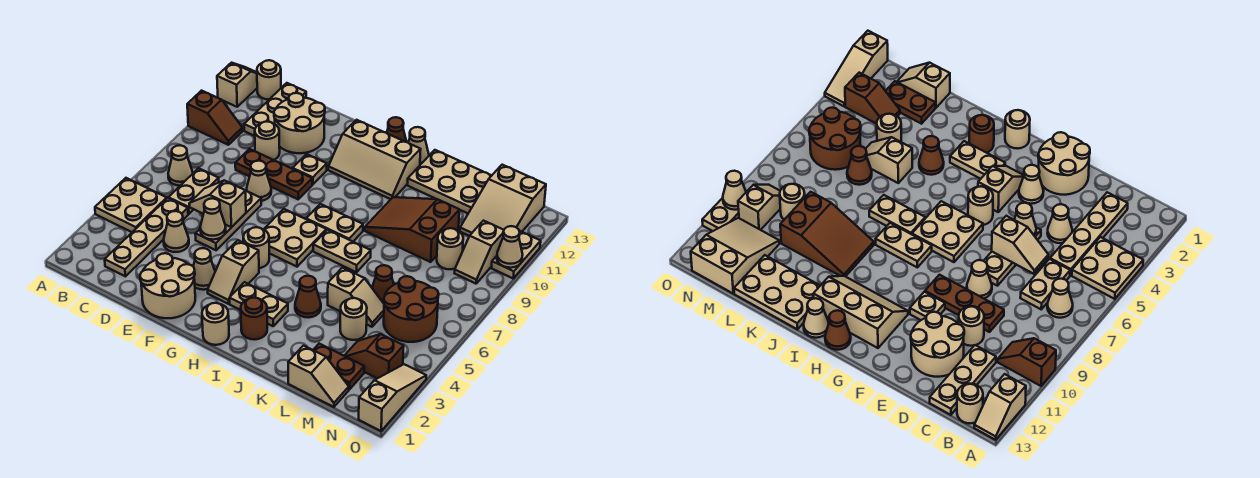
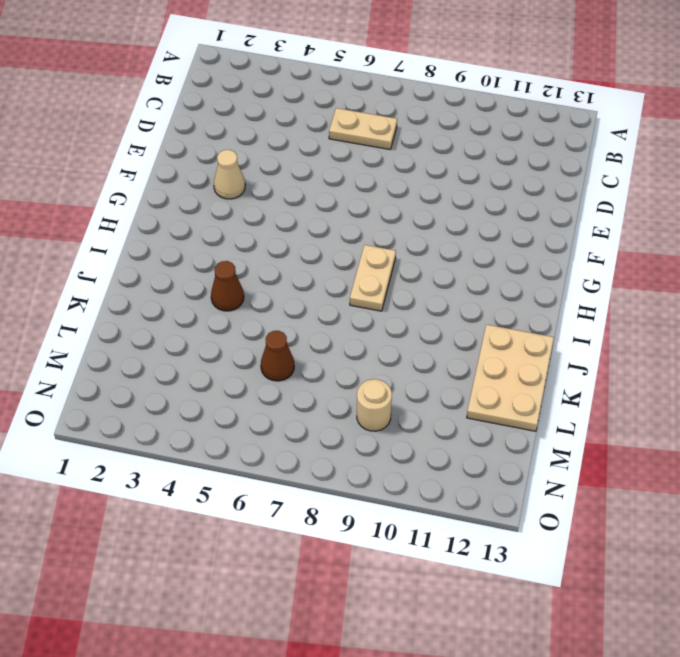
none -> tan plate A4:B5 level 1
none -> brown slope A10:B10 level 1 top A
none -> tan slope A12:A13 level 1 top 12
none -> tan cone B7 level 1

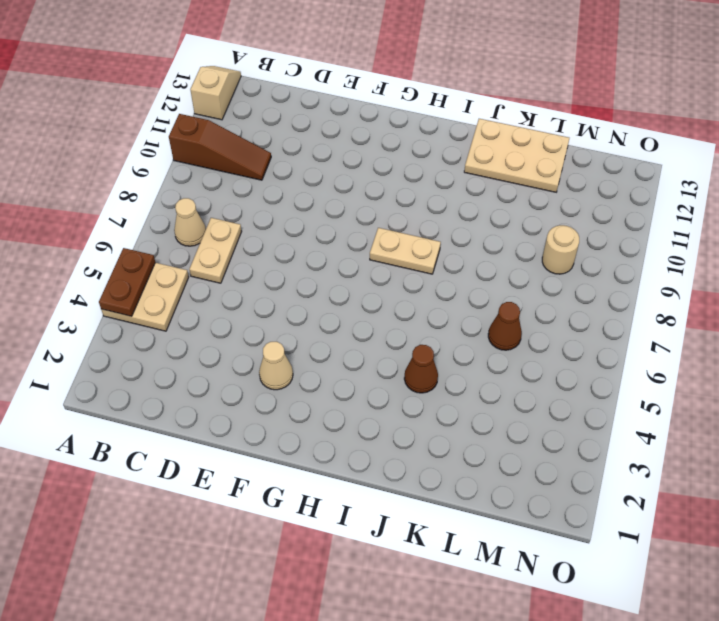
brown plate A4:A5 level 2 -> brown plate L2:M2 level 1
brown slope A10:C10 level 1 top A -> brown slope A10:B10 level 1 top A
none -> tan round brick B13 level 1
none -> tan plate C2:C5 level 1
none -> tan plate C11:C13 level 1
none -> tan cone D4 level 1

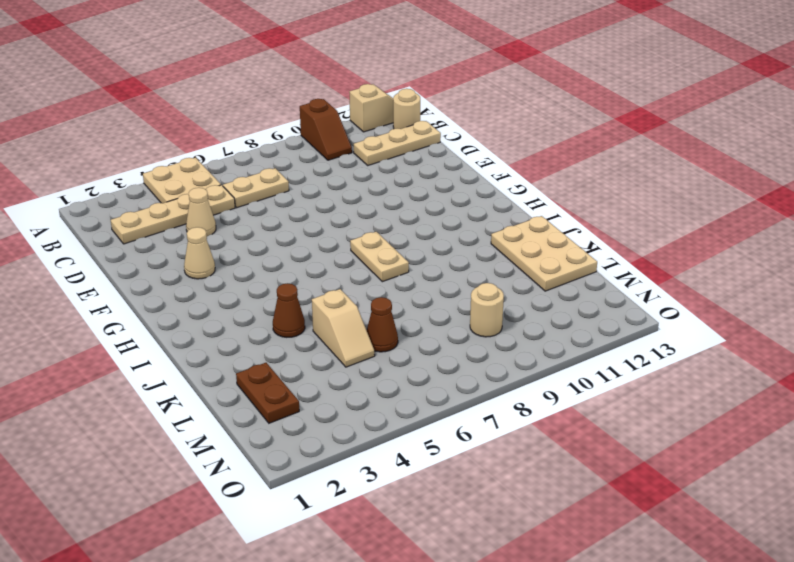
none -> tan cone B7 level 1
none -> brown plate D9:F9 level 1
none -> tan round brick D10 level 1
none -> tan round brick D11:E12 level 1

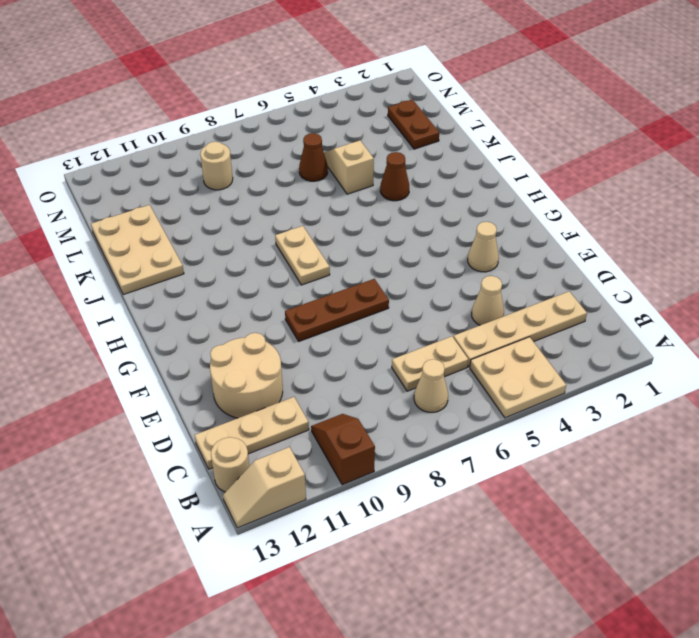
brown plate F7:F9 level 1 -> brown plate D9:F9 level 1
none -> tan round brick D10 level 1
none -> tan round brick E1:F2 level 1
none -> tan plate E5:E7 level 1
none -> tan cone E8 level 1

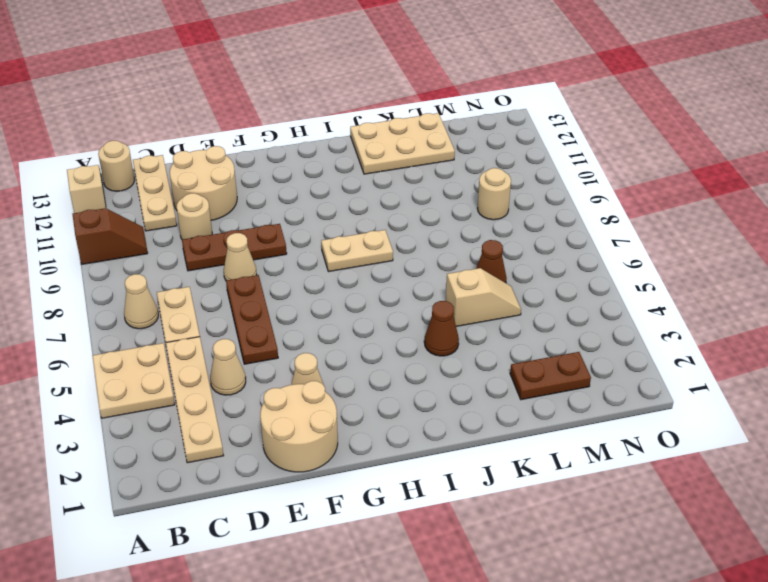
brown plate E5:E7 level 1 -> tan plate E5:E7 level 1
none -> tan plate F10 level 1
none -> tan slope G3:G4 level 1 top 4
none -> tan round brick G5 level 1
none -> tan plate G6:H7 level 1

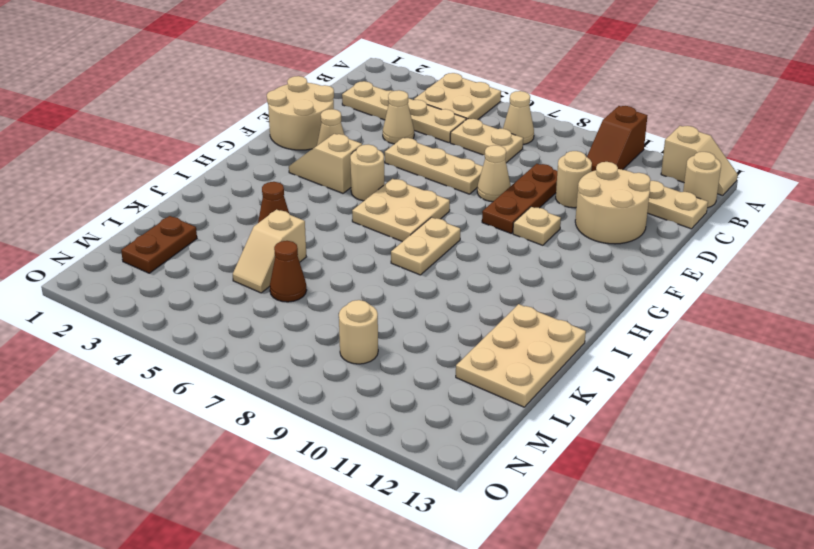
none -> tan slope G11:I12 level 1 top 12
none -> tan round brick H1 level 1
none -> tan plate H3:I3 level 1
none -> brown cone H13 level 1

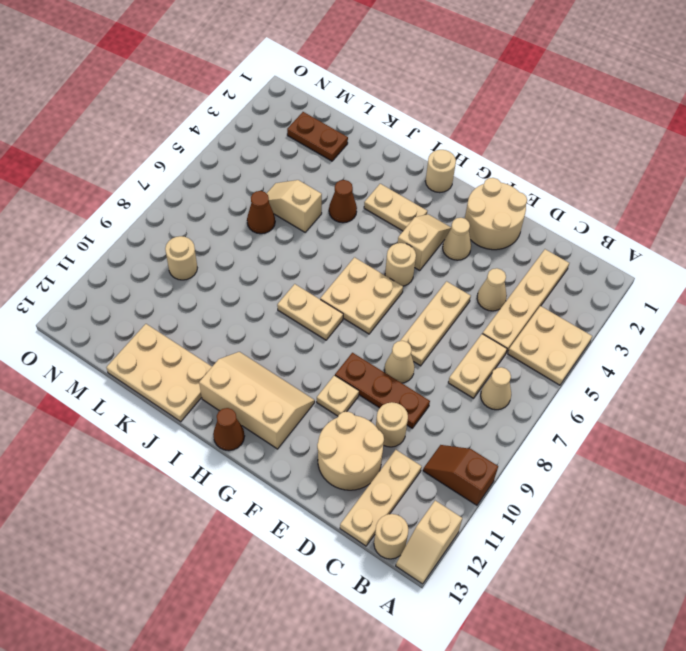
none -> brown round brick I2 level 1
none -> tan plate I7:J7 level 1
none -> tan cone I13 level 1
none -> brown slope J9:L10 level 1 top L

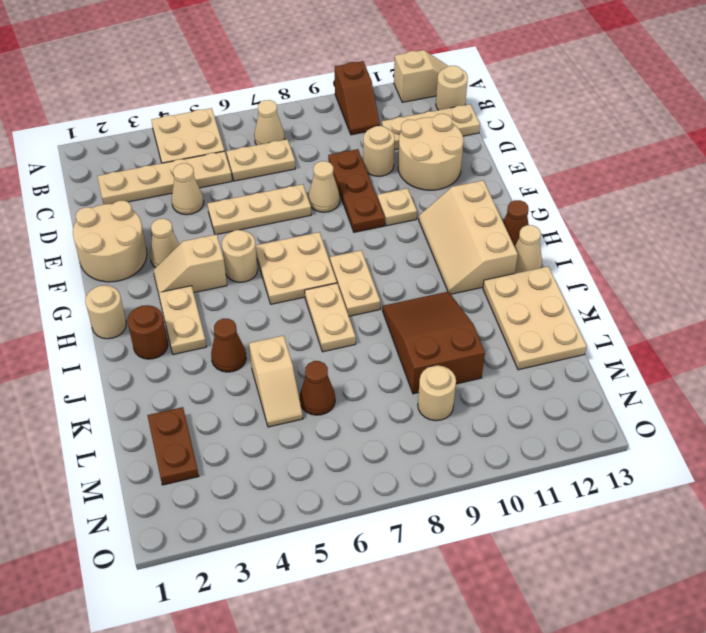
none -> tan slope L1:M1 level 1 top L
none -> tan round brick L4 level 1
none -> brown slope M3:N3 level 1 top N
none -> brown round brick M5:N6 level 1

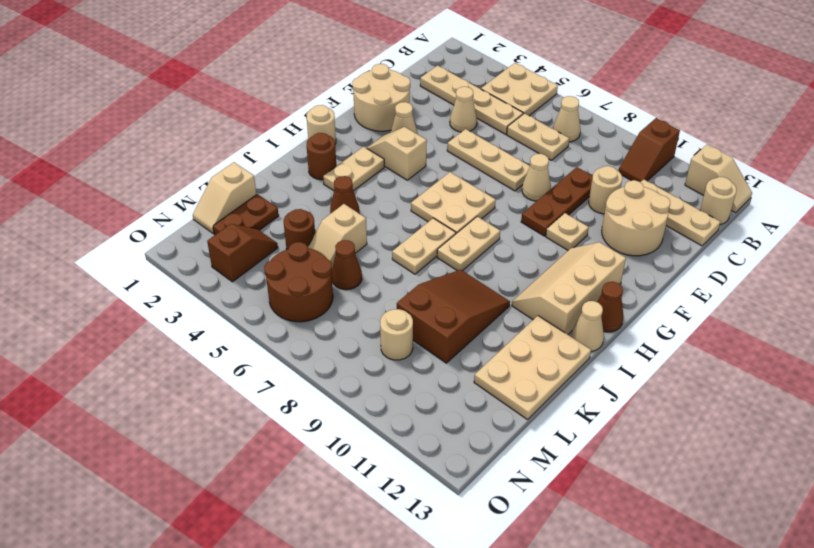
brown round brick L4 level 1 -> tan round brick L4 level 1
none -> tan round brick G5 level 1
none -> tan slope M11:N13 level 1 top 13
none -> tan slope N9:N10 level 1 top 10
none -> tan slope O1:O3 level 1 top 1

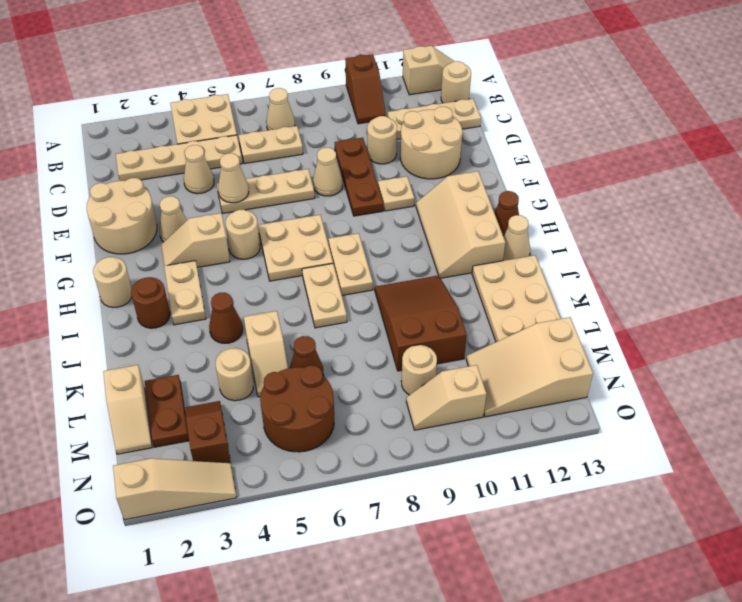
none -> tan plate O10:O11 level 1
none -> tan slope D6:E6 level 2 top E
none -> tan cone O10 level 2

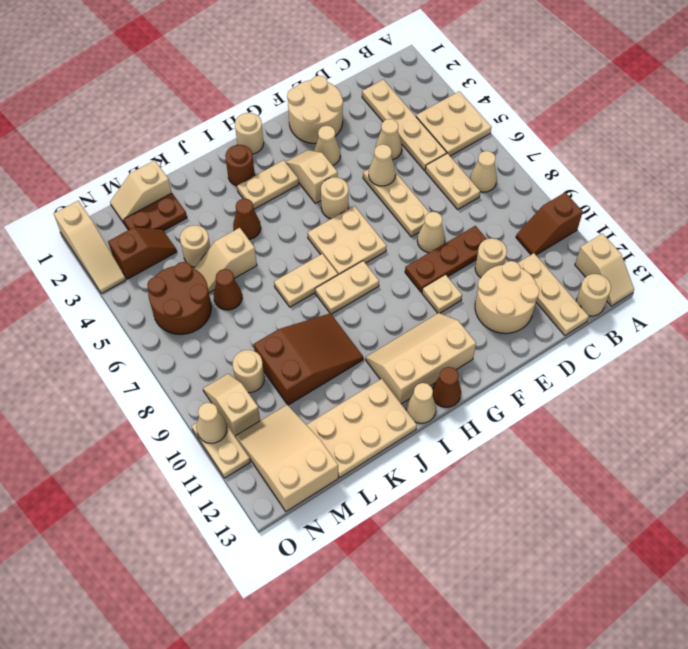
none -> tan slope D6:E6 level 2 top E

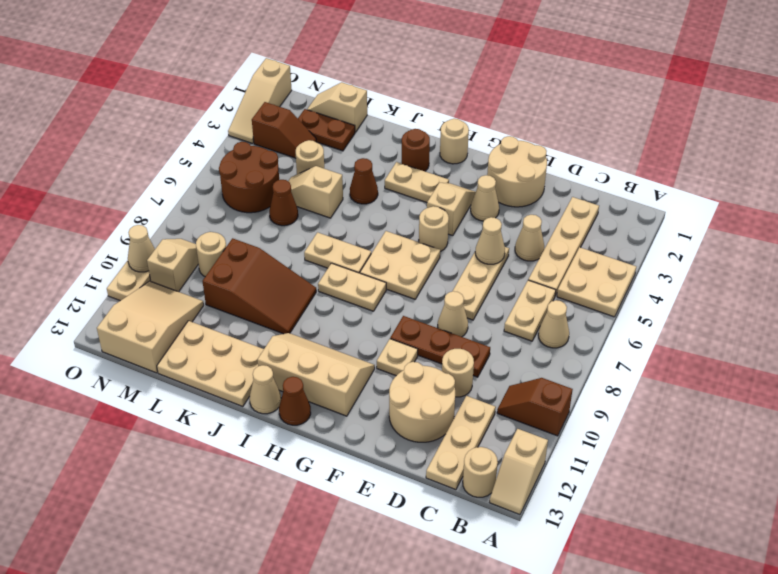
none -> tan slope D6:E6 level 2 top E

